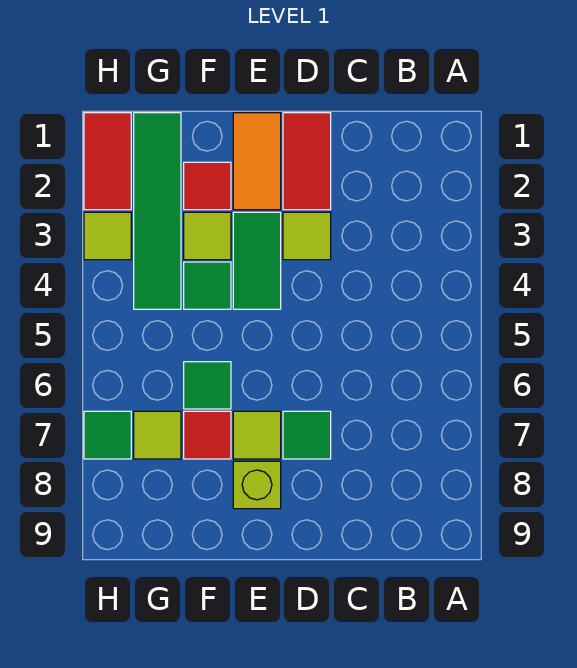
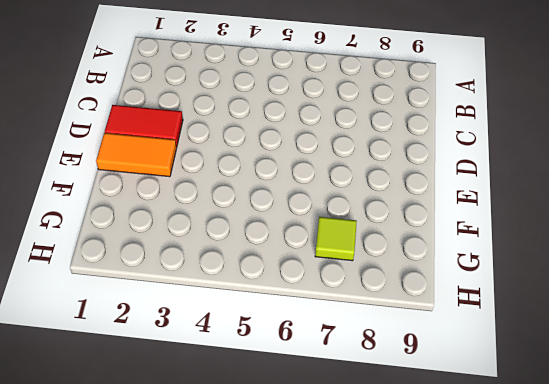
none -> lime tile D3 level 1
none -> green tile D7 level 1
none -> green tile E3:E4 level 1

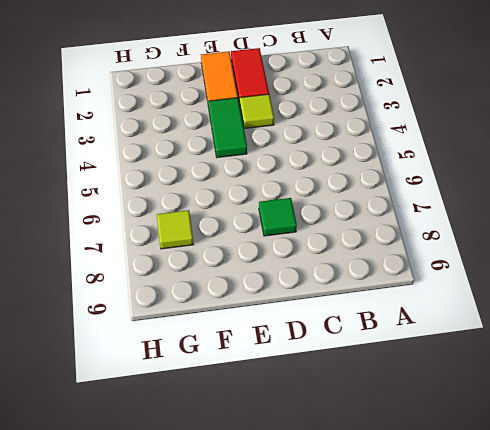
none -> lime tile E7 level 1
none -> lime brick E8 level 1
none -> red tile F2 level 1

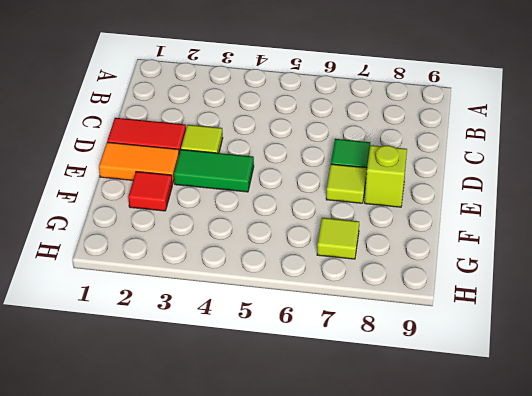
none -> lime tile F3 level 1
none -> green tile F4 level 1
none -> green tile F6 level 1

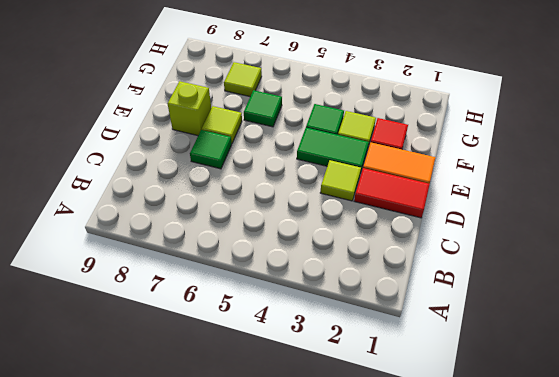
none -> red tile F7 level 1
none -> green tile G1:G4 level 1
none -> red tile H1:H2 level 1

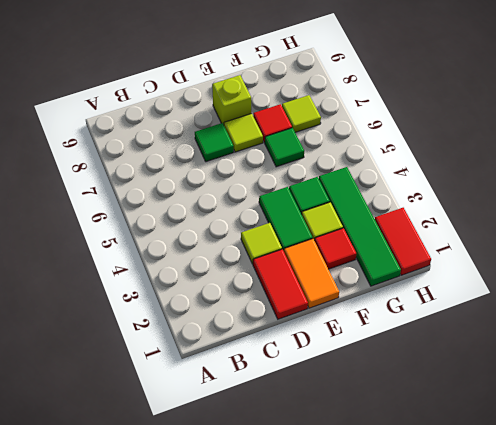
none -> lime tile H3 level 1
none -> green tile H7 level 1

